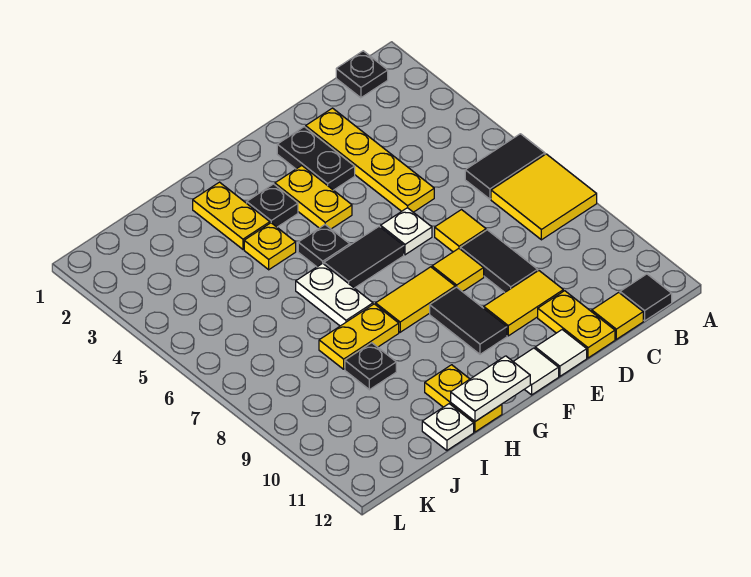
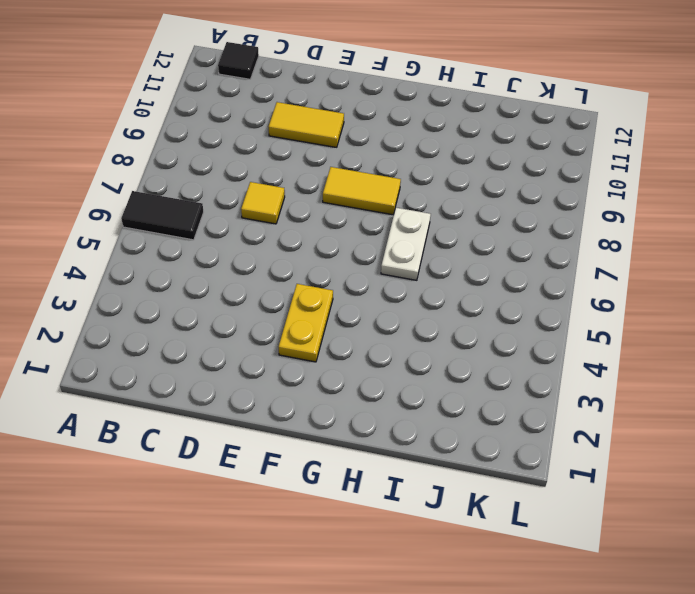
none -> yellow tile A7:B8 level 1
none -> black plate B1 level 1
none -> yellow tile C12 level 1

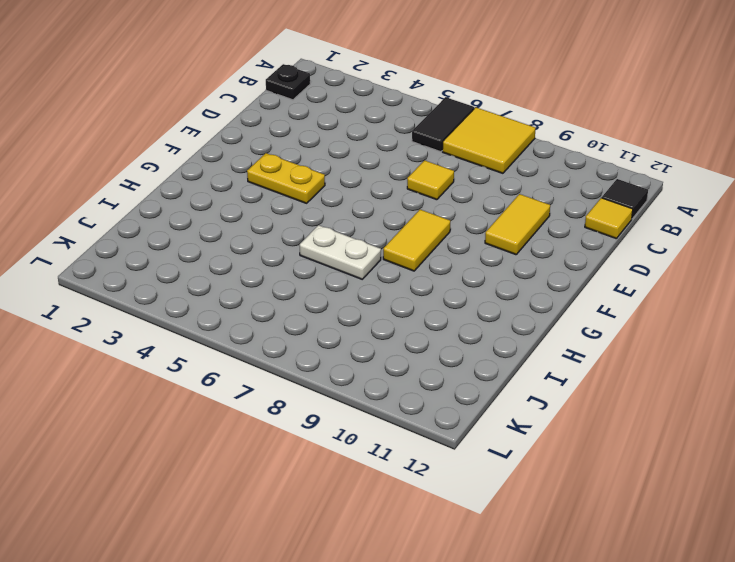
none -> yellow plate D2:D5 level 1
none -> black tile D8:D9 level 1
none -> yellow plate D11:D12 level 1

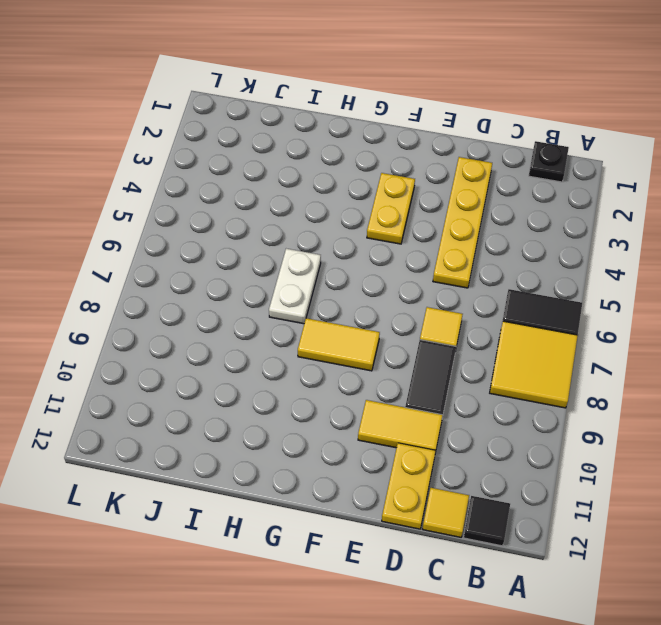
none -> black plate E2:E3 level 1
none -> white plate E6 level 1
none -> yellow tile E8 level 1

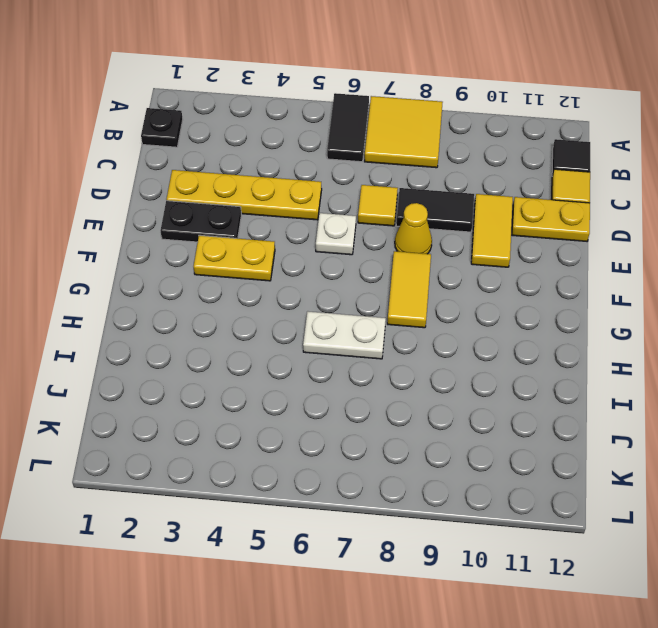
yellow cone E8 level 1 -> yellow tile E8 level 1
none -> white tile E12 level 1
none -> black tile F6:G6 level 1
none -> black tile F9:F10 level 1

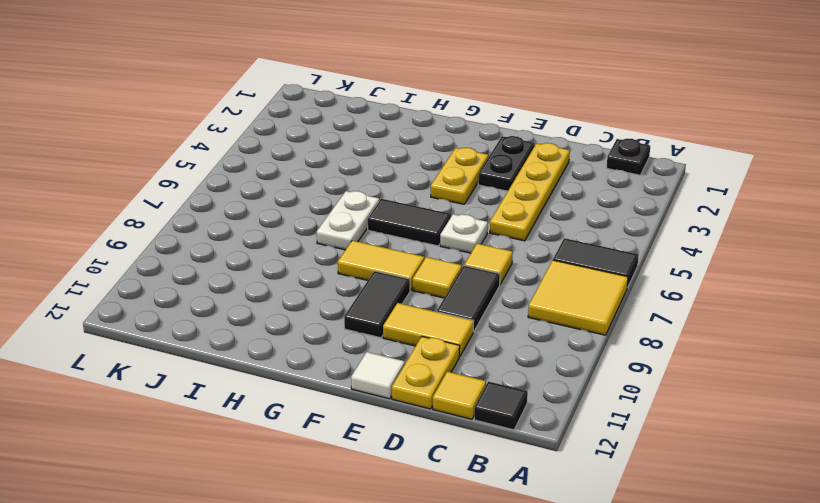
none -> white tile F12 level 1
none -> black plate G3 level 1
none -> black plate G5 level 1

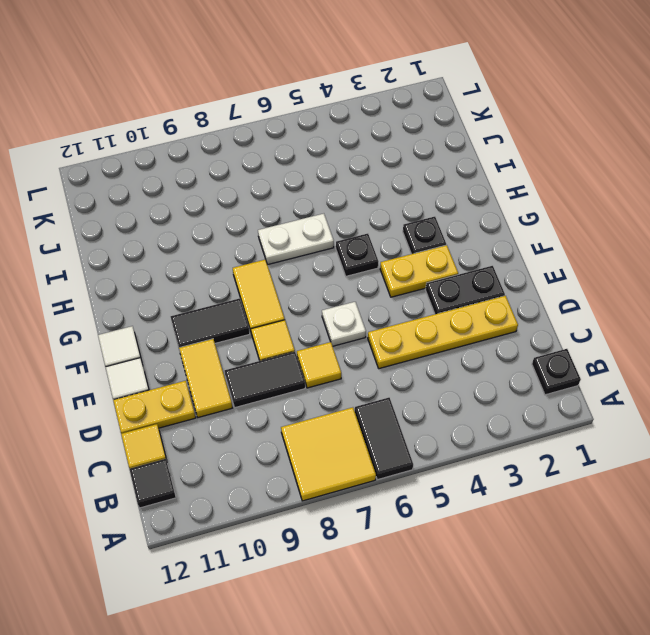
none -> black tile F6:G6 level 1
none -> yellow plate H2:H3 level 1
none -> yellow plate H4 level 1

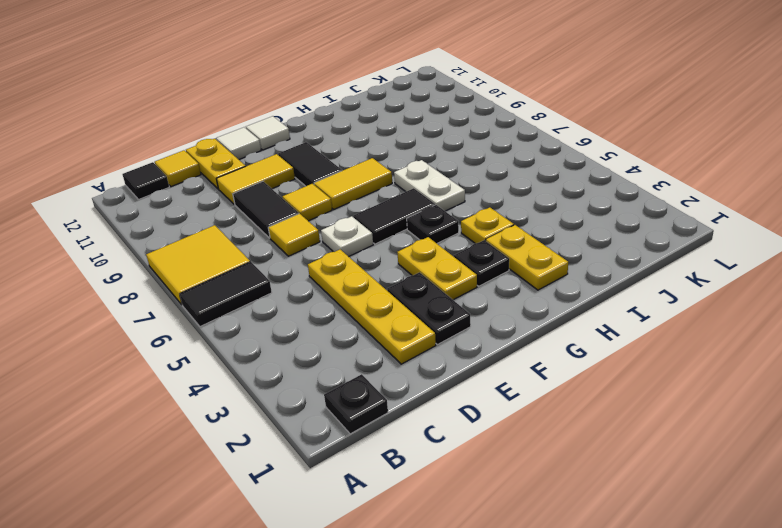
none -> yellow plate H8:I8 level 1
none -> yellow plate H11:H12 level 1
none -> black plate I9 level 1

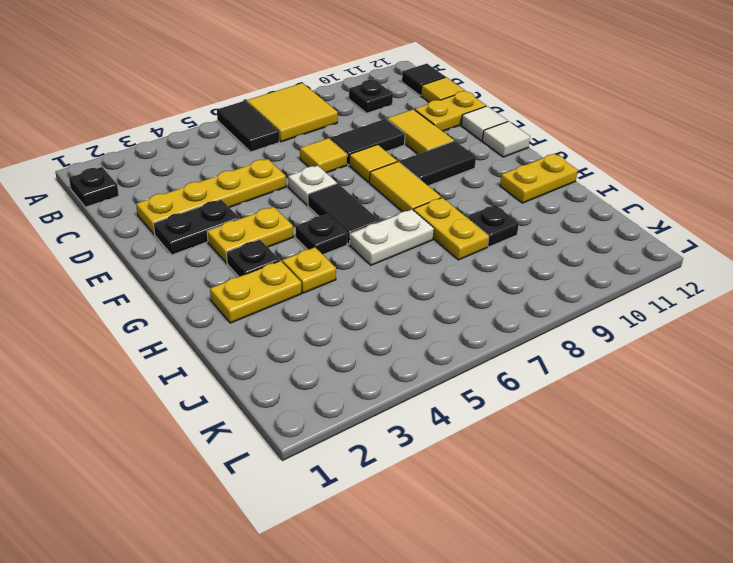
black plate B10 level 1 -> none
none -> white plate I12 level 1
none -> white plate G12:H12 level 2

